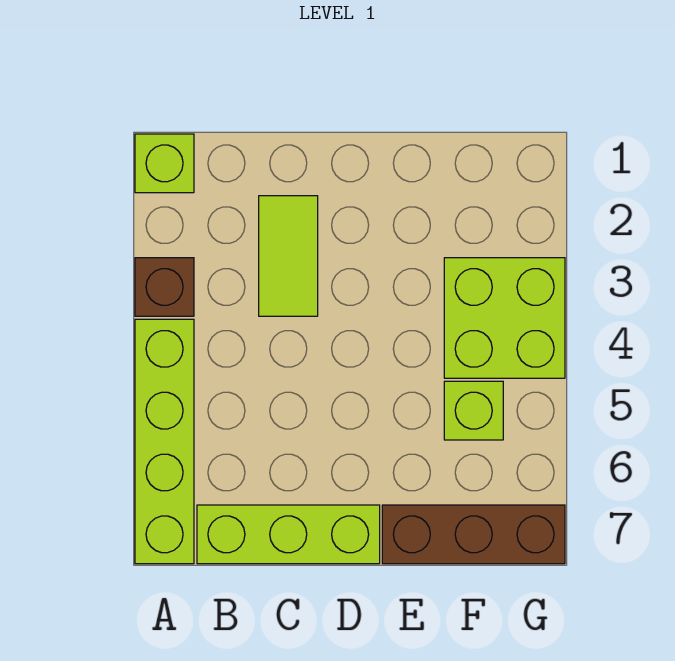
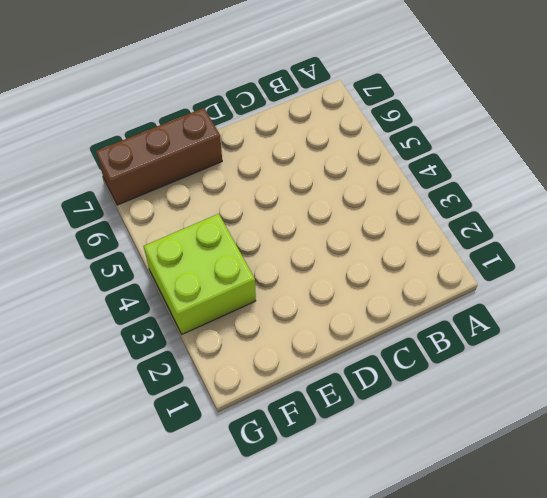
none -> lime brick A1 level 1
none -> brown brick A3 level 1

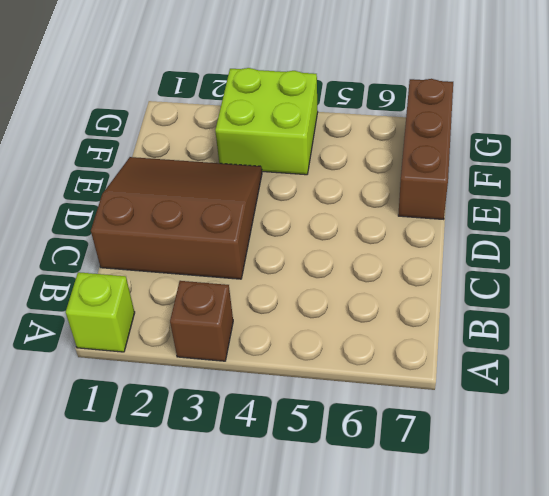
brown slope C1:E3 level 1 top C -> lime tile C2:C3 level 1
none -> lime brick A4:A7 level 1
none -> lime brick B7:D7 level 1

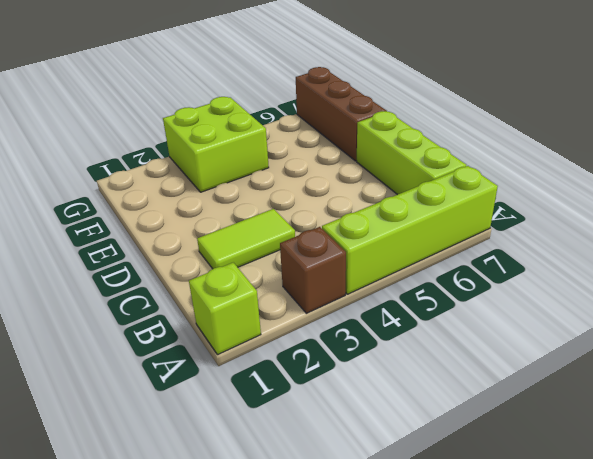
none -> lime brick F5 level 1

